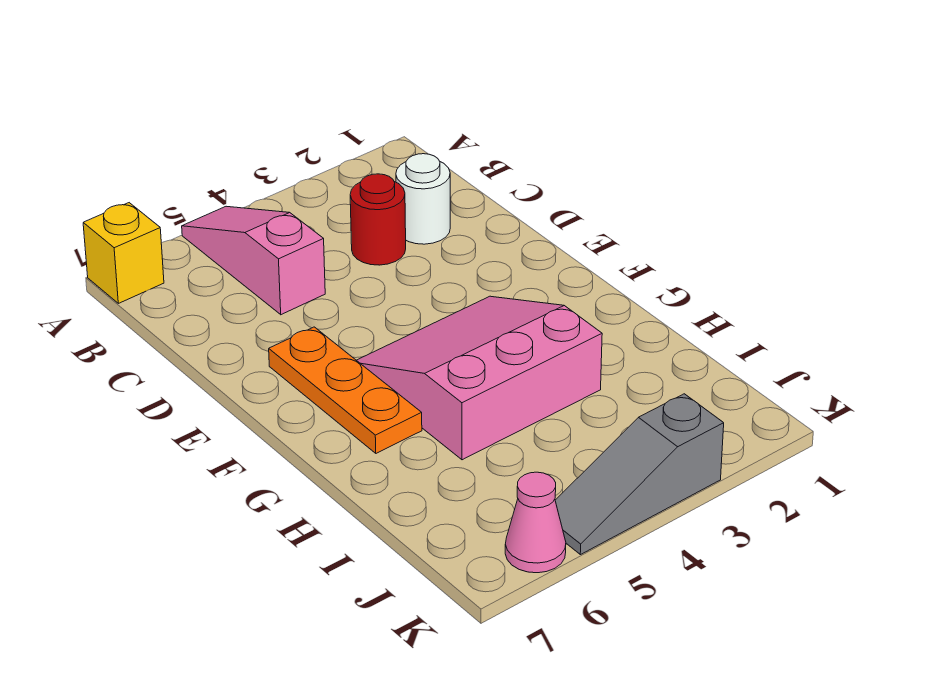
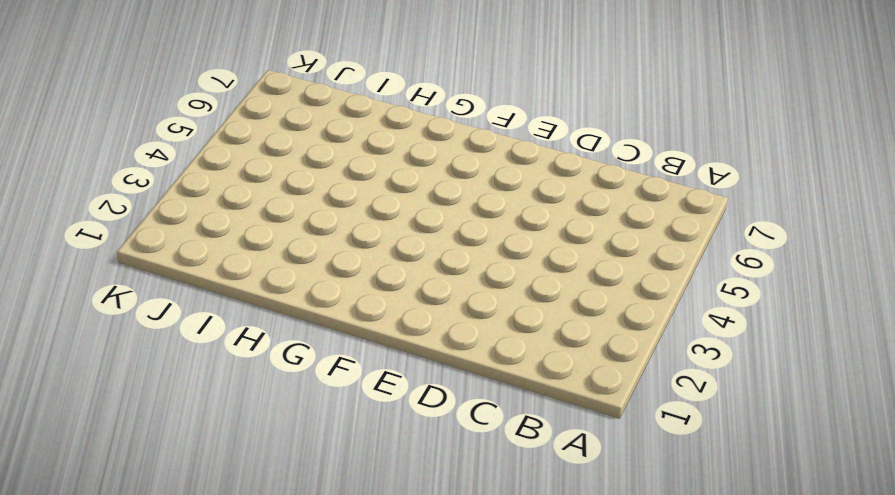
none -> pink slope A5:C5 level 1 top C
none -> yellow brick A7 level 1

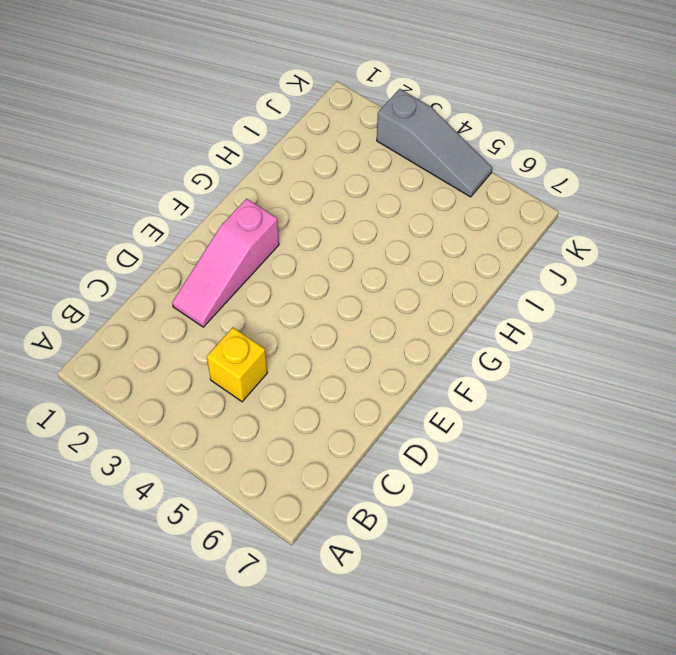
yellow brick C4 level 1 -> yellow brick A7 level 1
pink slope D2:F2 level 1 top F -> pink slope A5:C5 level 1 top C
none -> white round brick C2 level 1
none -> red round brick C3 level 1

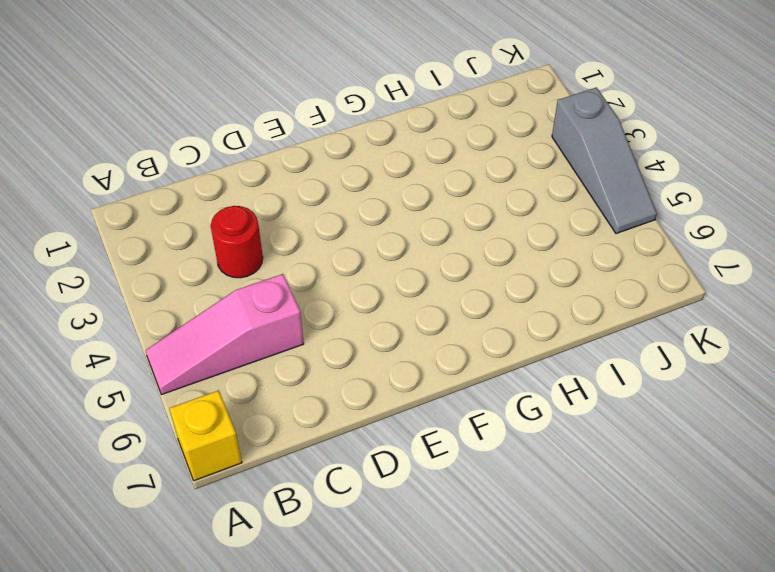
none -> white round brick C2 level 1
none -> orange plate E6:G6 level 1

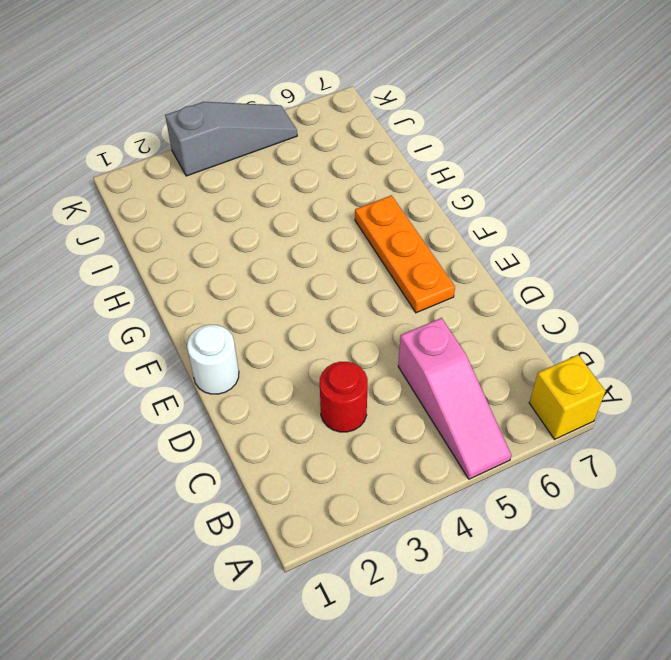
white round brick E1 level 1 -> white round brick C2 level 1
none -> pink slope F3:H5 level 1 top H
none -> pink cone K6 level 1

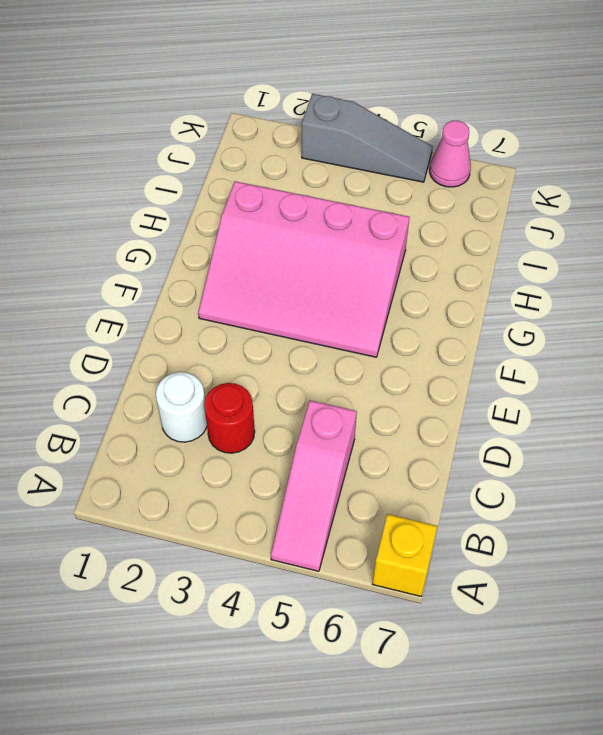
pink slope F2:H5 level 1 top H -> pink slope F3:H5 level 1 top H
none -> orange plate E6:G6 level 1

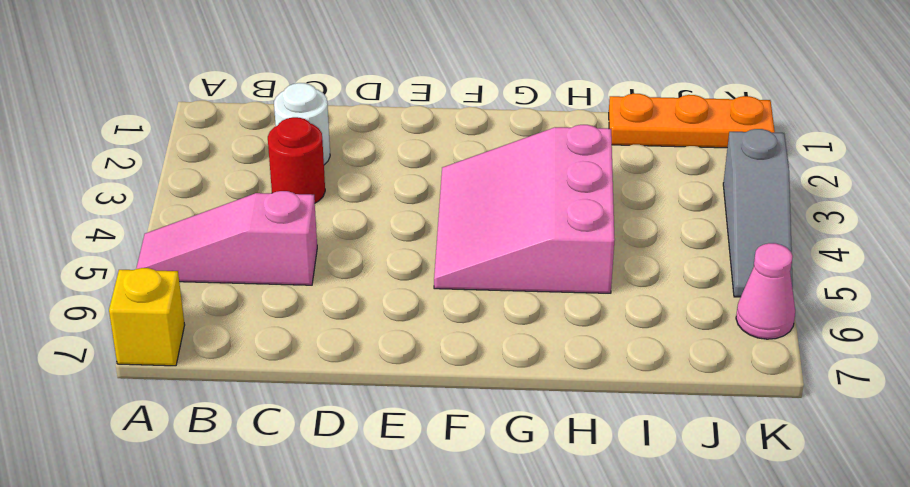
orange plate I1:K1 level 1 -> orange plate E6:G6 level 1

